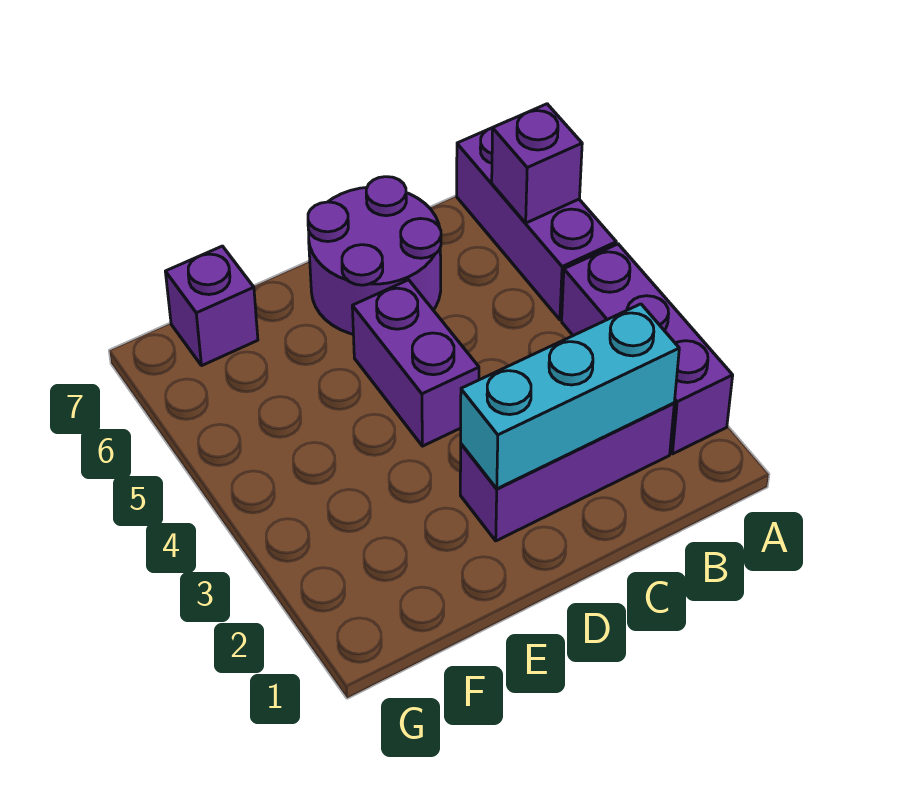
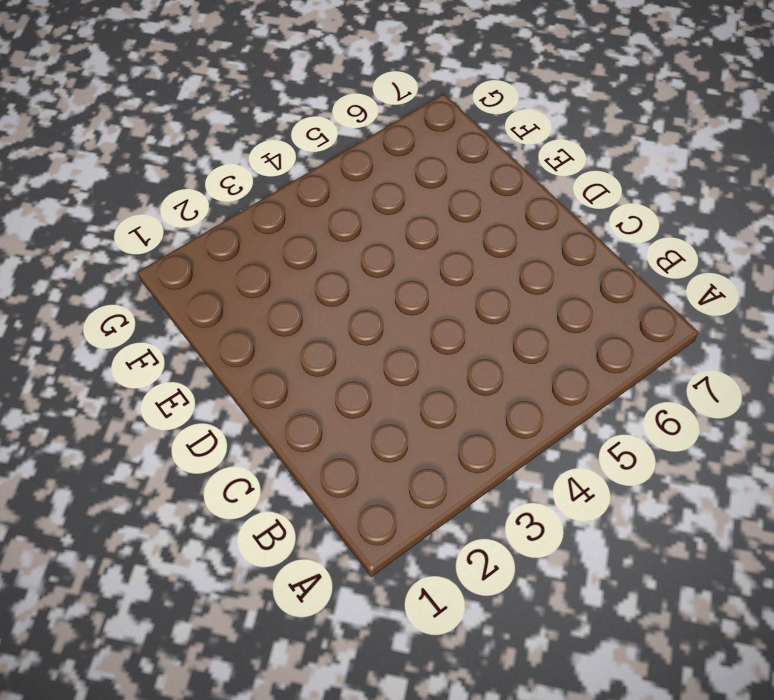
none -> purple brick A2:A4 level 1
none -> purple brick A5:A7 level 1

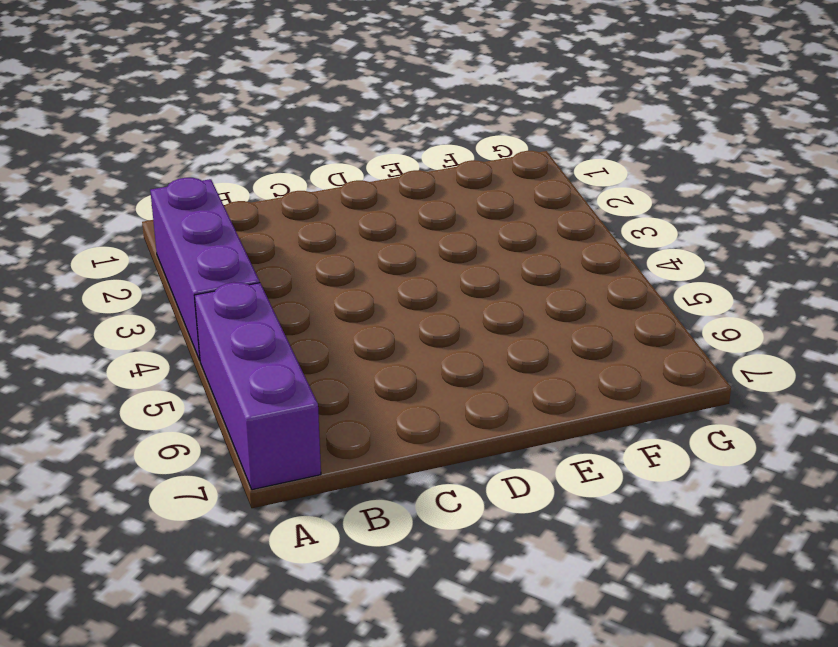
none -> purple brick B2:D2 level 1
none -> purple round brick C6:D7 level 1

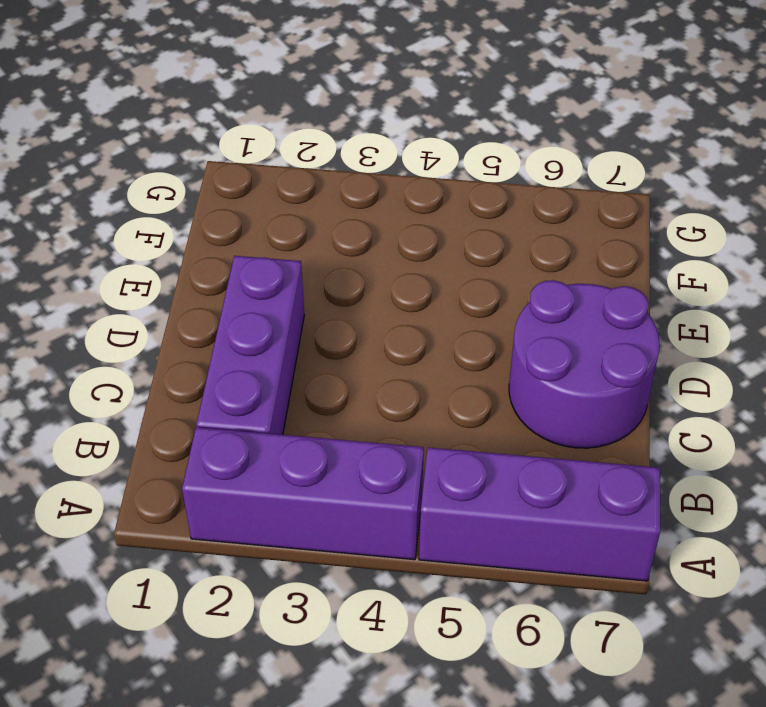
none -> purple brick D4:D5 level 1
none -> purple brick F7 level 1

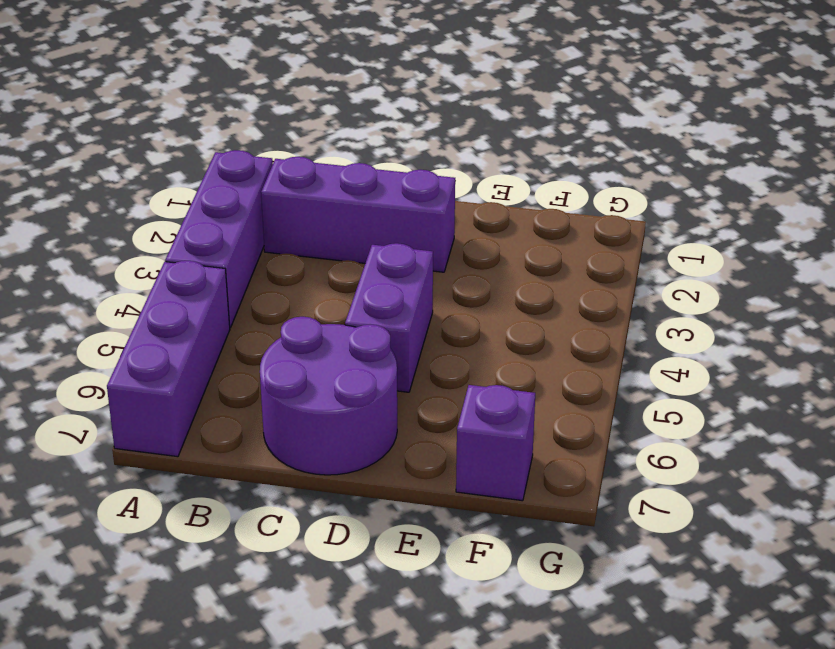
none -> purple brick A6 level 2
none -> cyan brick B2:D2 level 2

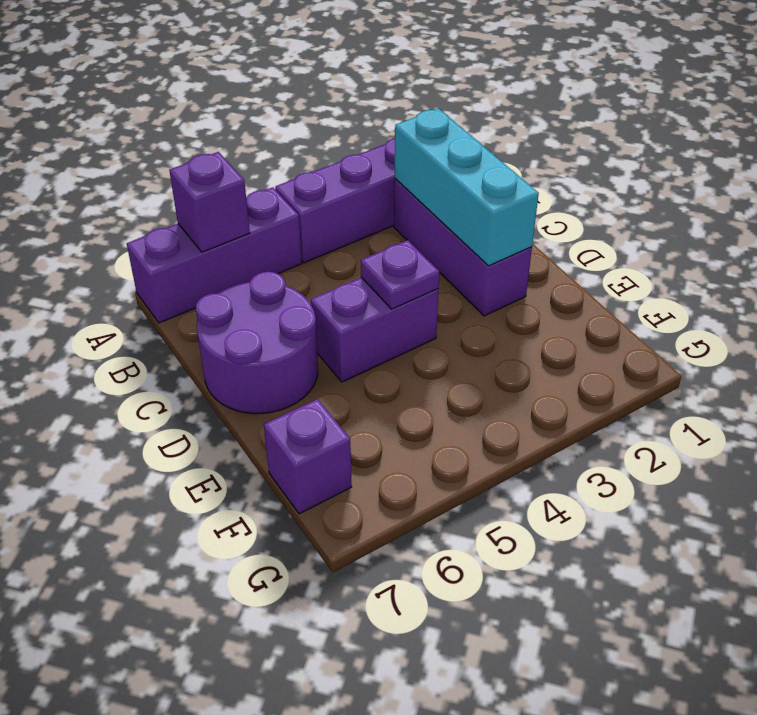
purple plate D4 level 2 -> none

